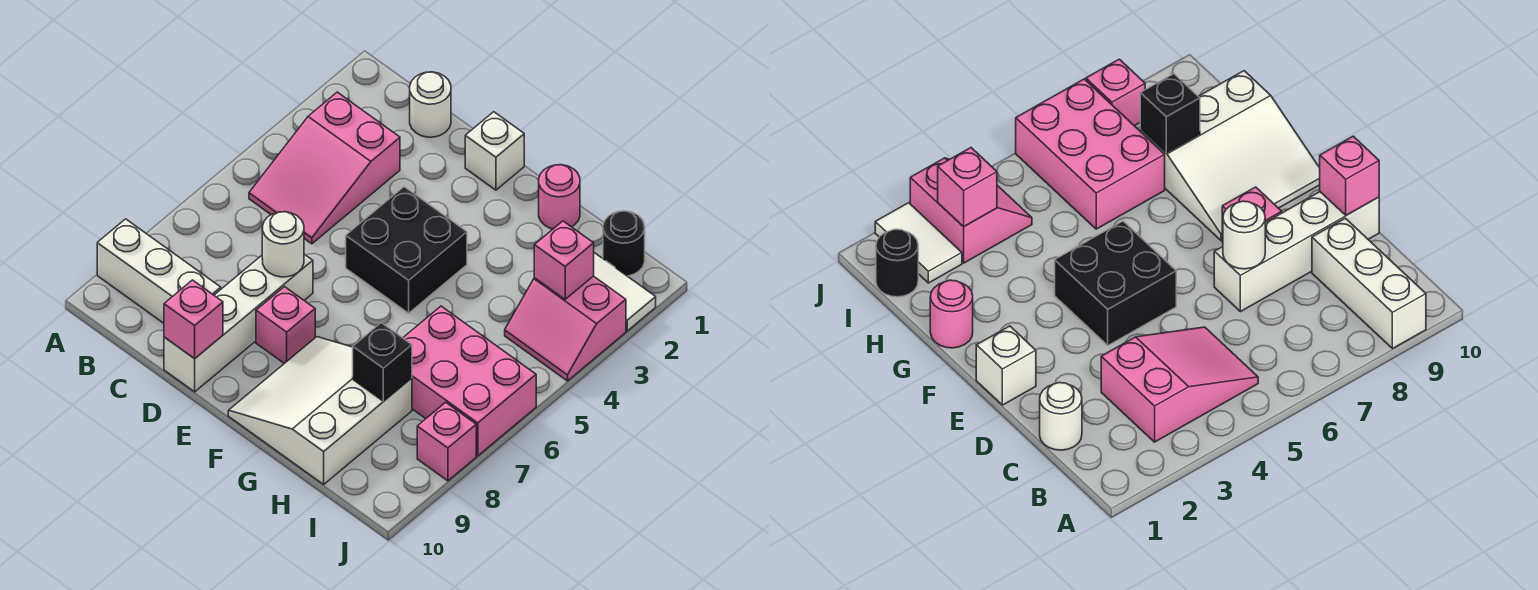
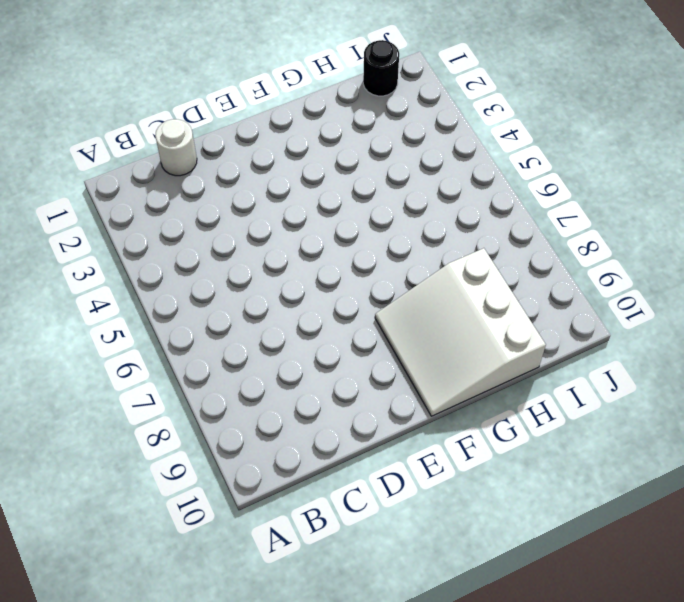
none -> white brick A9:C9 level 1
none -> pink slope B3:C5 level 1 top 3
none -> white brick D7:D10 level 1

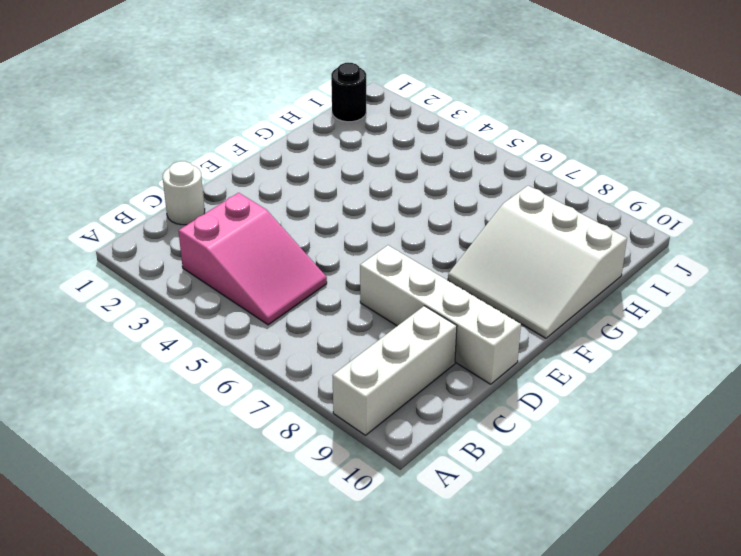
none -> white brick E1 level 1
none -> black brick E4:F5 level 1
none -> pink brick E8 level 1

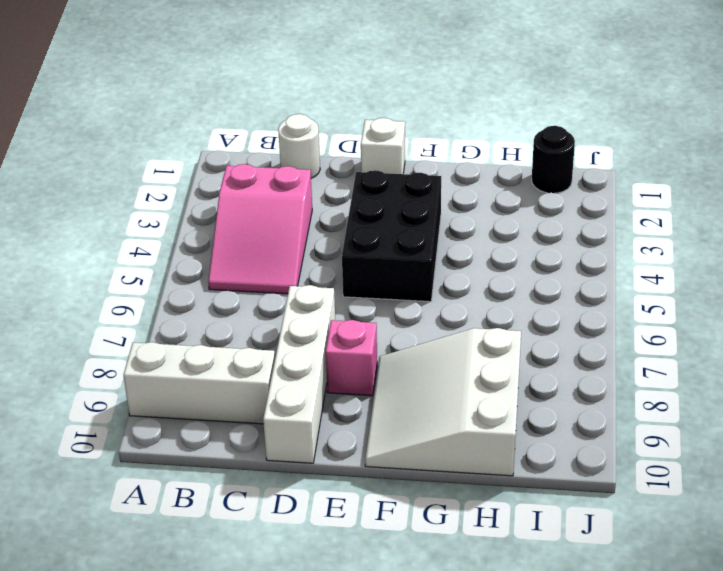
black brick E3:F5 level 1 -> black brick E4:F5 level 1
none -> pink round brick G1 level 1
none -> pink brick H6:J7 level 1
none -> white tile I2:J2 level 1

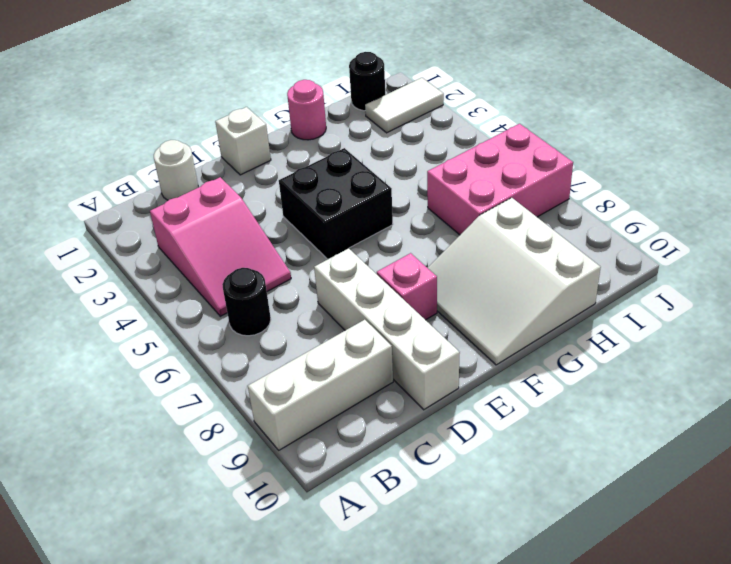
black round brick B6 level 1 -> none
none -> pink slope I3:J4 level 1 top 3
none -> pink brick J8 level 1
none -> white round brick D7 level 2

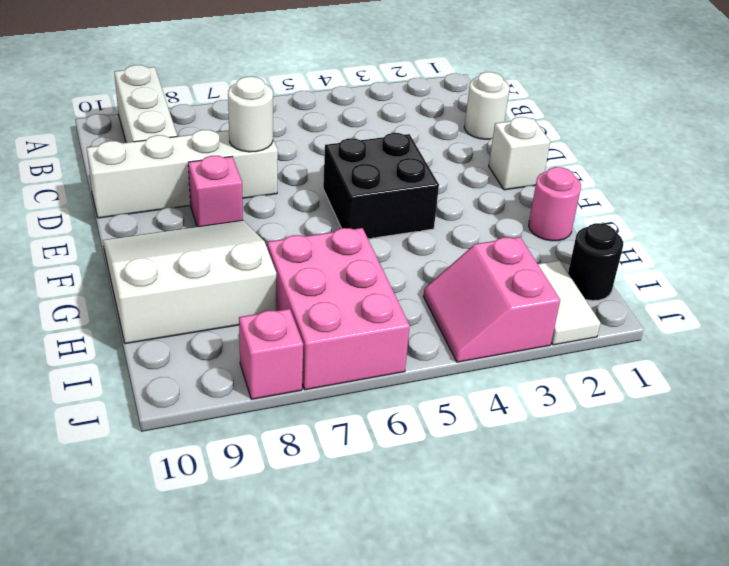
none -> pink slope B3:C5 level 1 top 3
none -> pink brick D10 level 2
none -> black brick H8 level 2

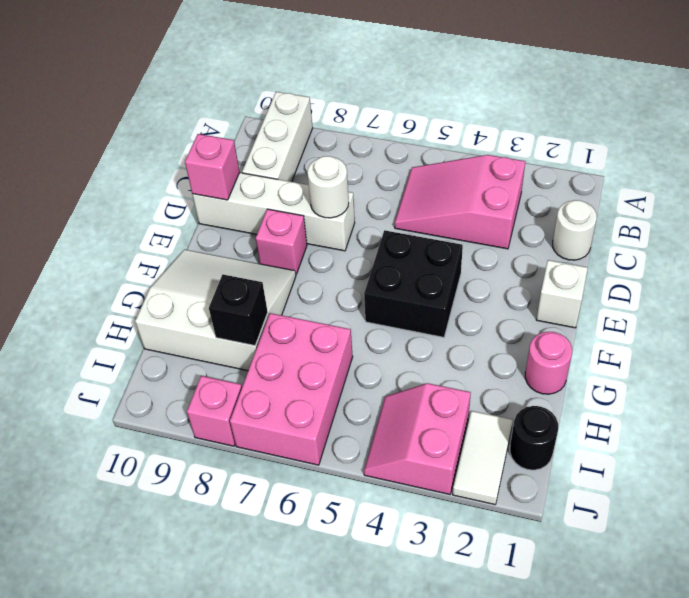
none -> pink brick I3 level 2

